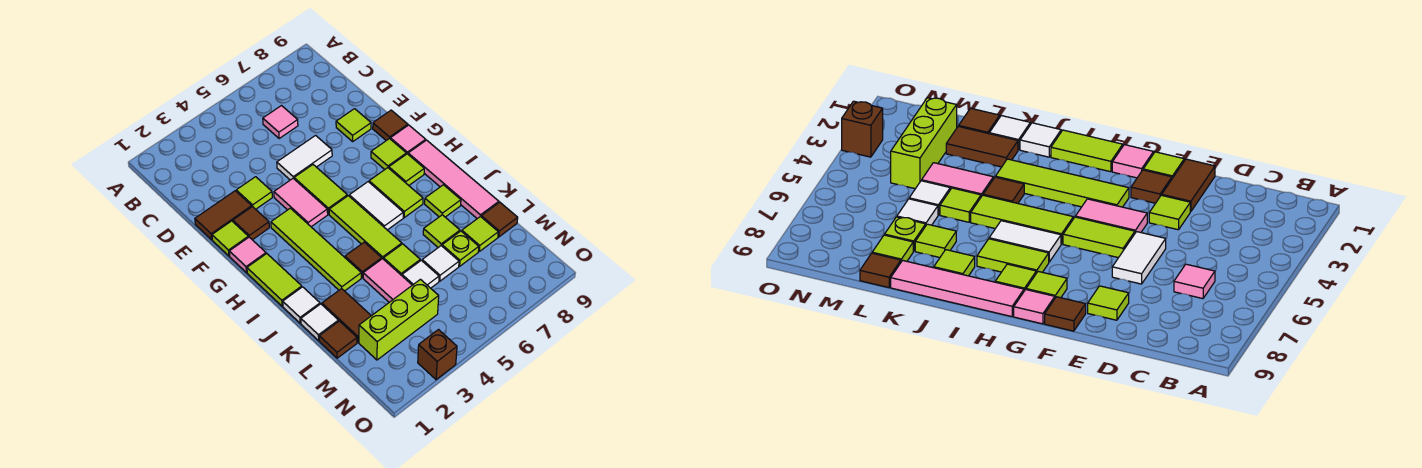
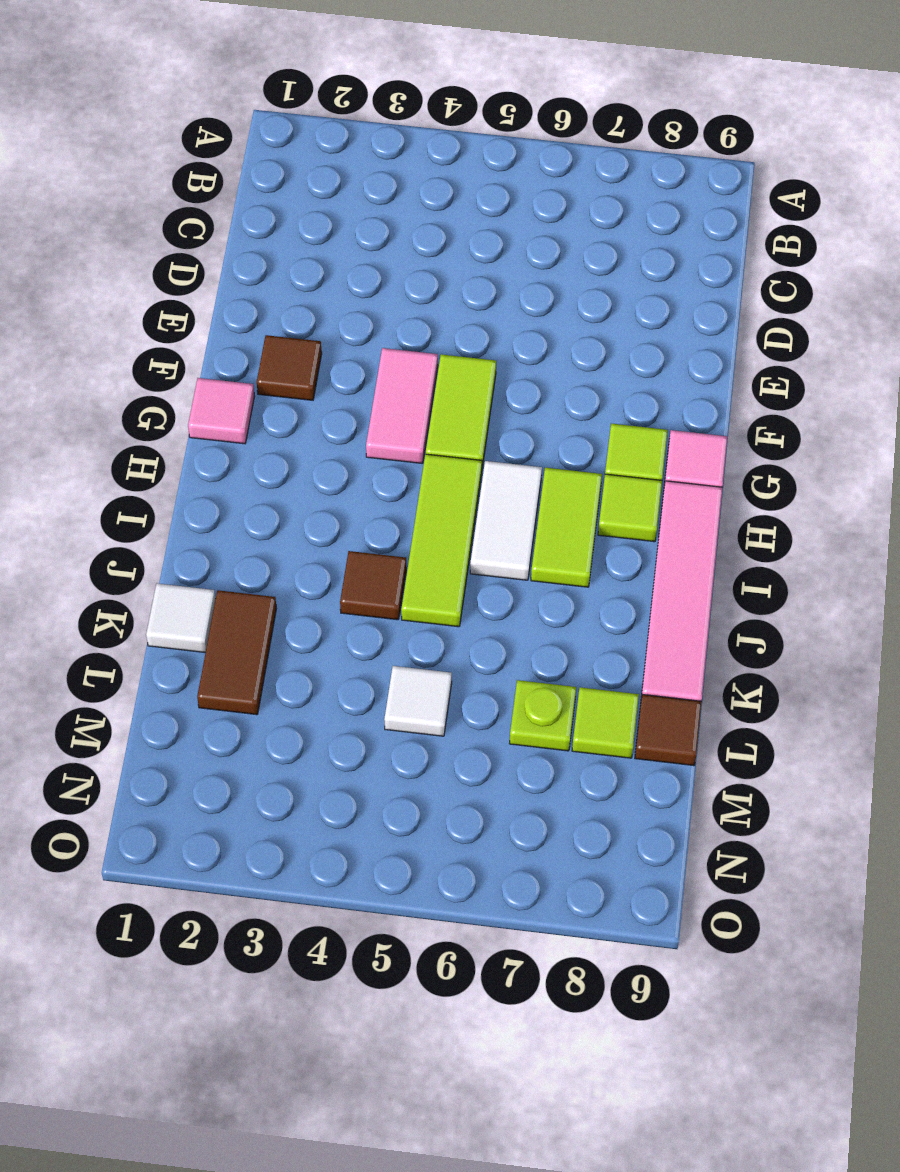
none -> pink tile C6 level 1
none -> brown tile E1:E2 level 1
none -> lime tile E3 level 1
none -> white tile E5:E6 level 1

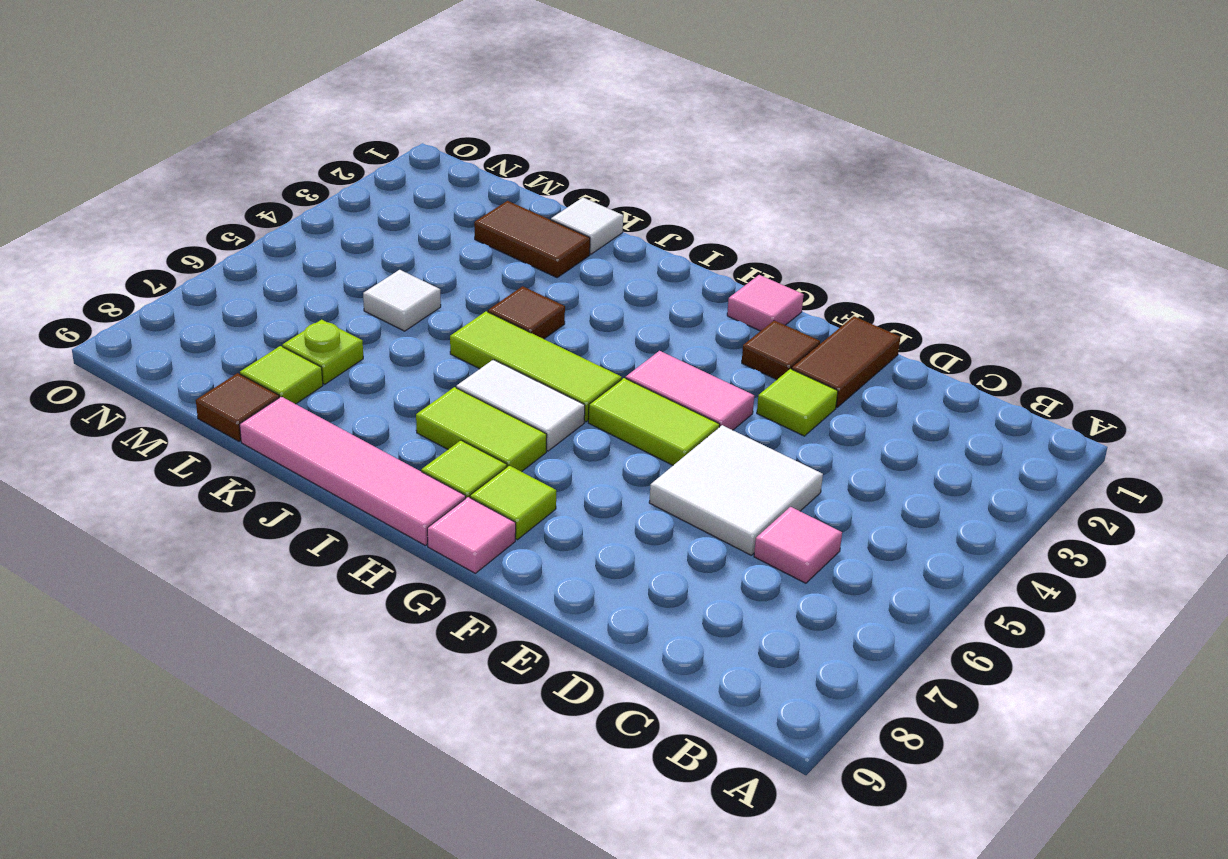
white tile D5:E6 level 1 -> white tile E5:E6 level 1
none -> lime tile E8 level 1
none -> lime tile F1 level 1
none -> brown tile F9 level 1
none -> lime tile G3:J3 level 1

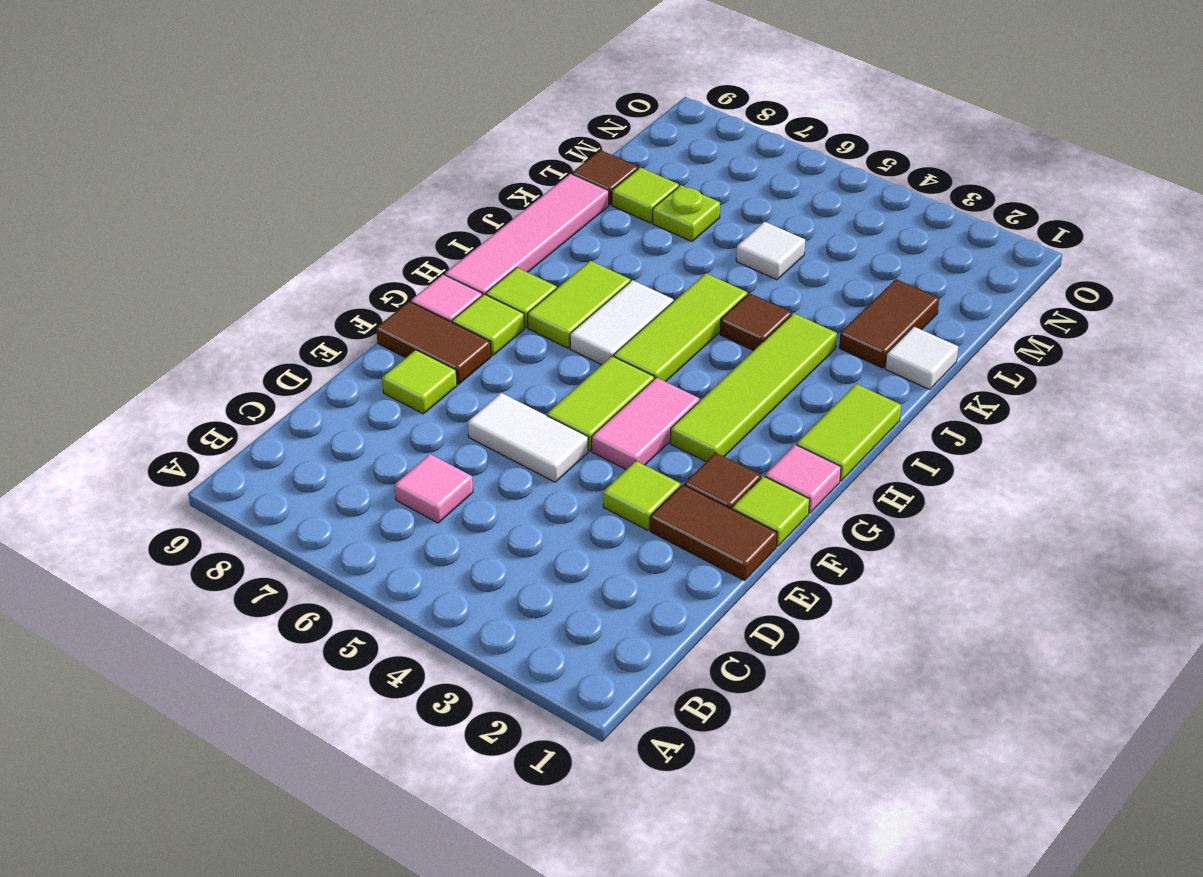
brown tile F8:F9 level 1 -> brown tile F9 level 1
none -> white tile J1 level 1
none -> lime tile J8 level 1
none -> pink tile K4:L4 level 1
none -> lime tile K5 level 1

